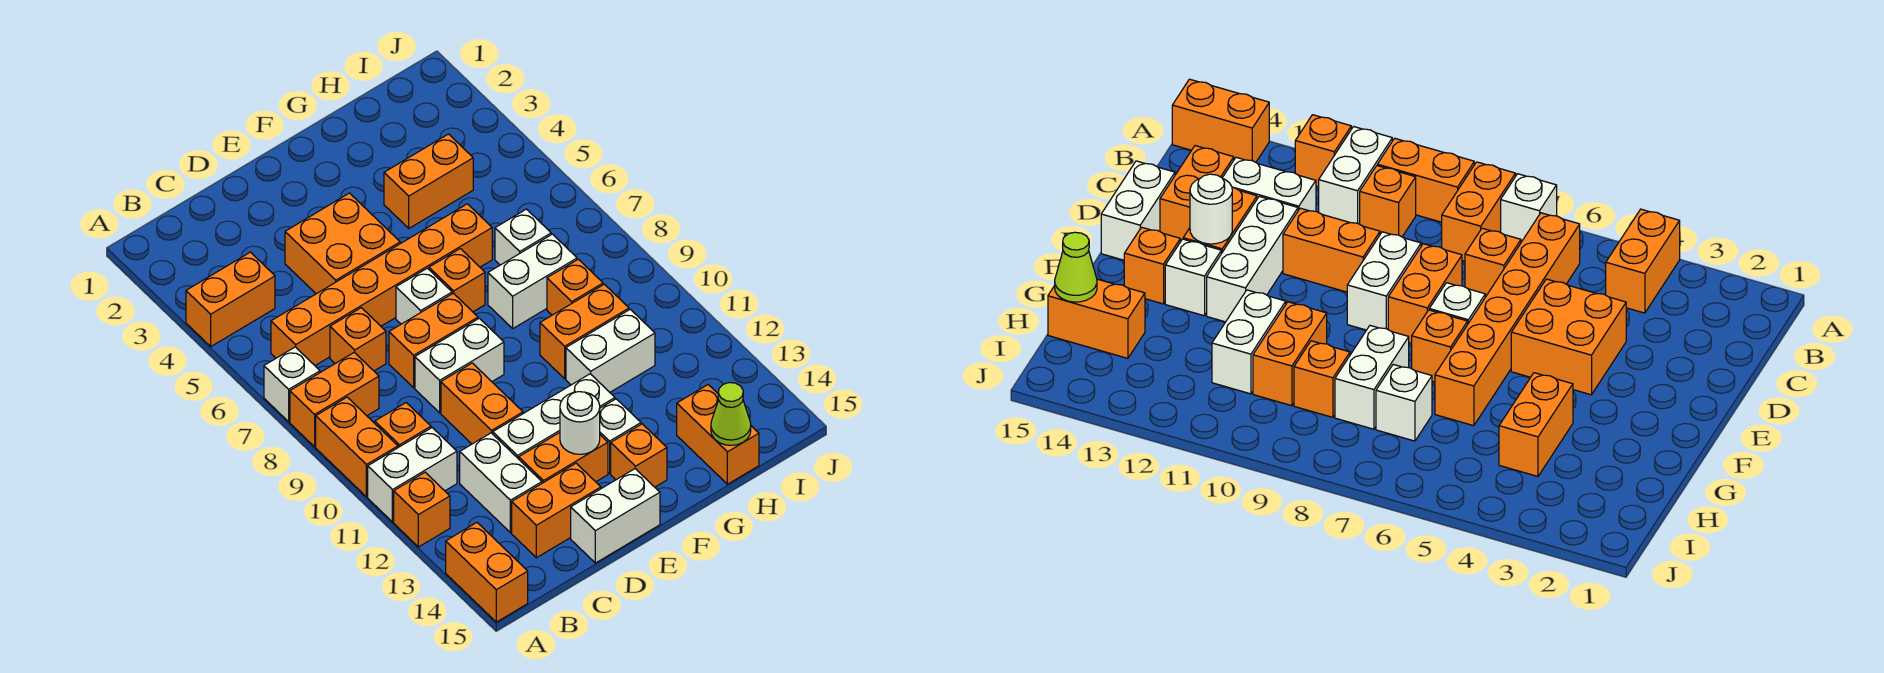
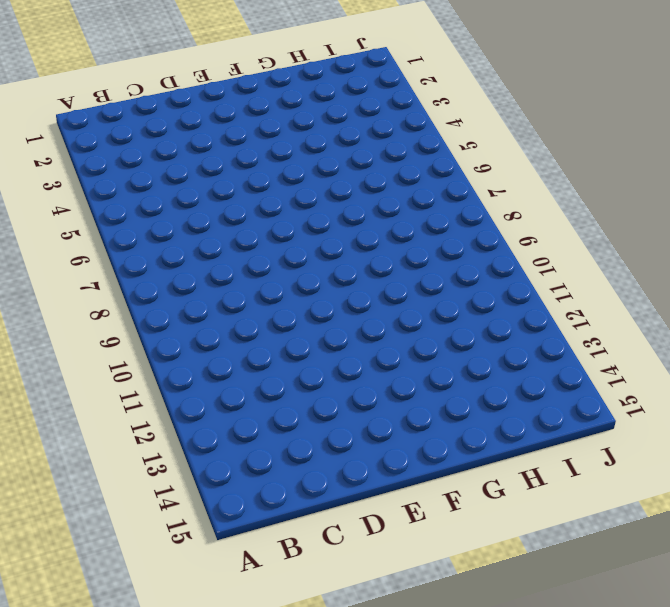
none -> orange brick A4:B4 level 1
none -> white brick A7 level 1
none -> orange brick A8:B8 level 1
none -> orange brick A9:A10 level 1

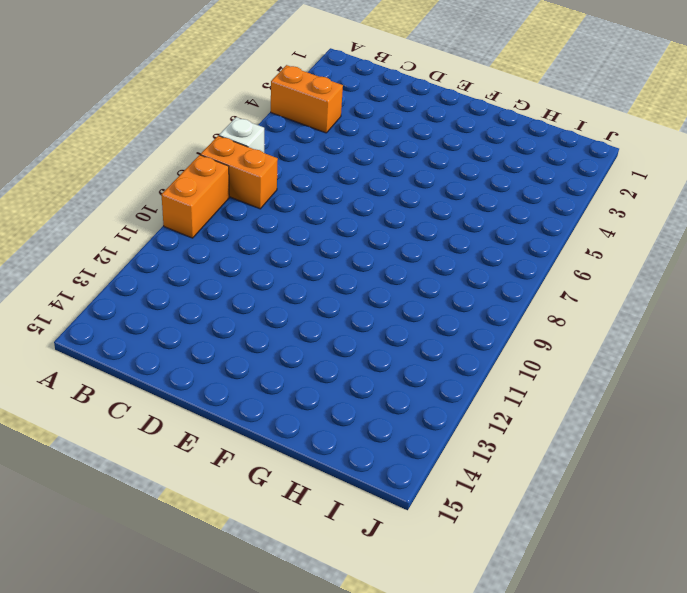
none -> white brick A11:B11 level 1
none -> orange brick A12 level 1
none -> orange brick A14:A15 level 1
none -> orange brick B6:G6 level 1

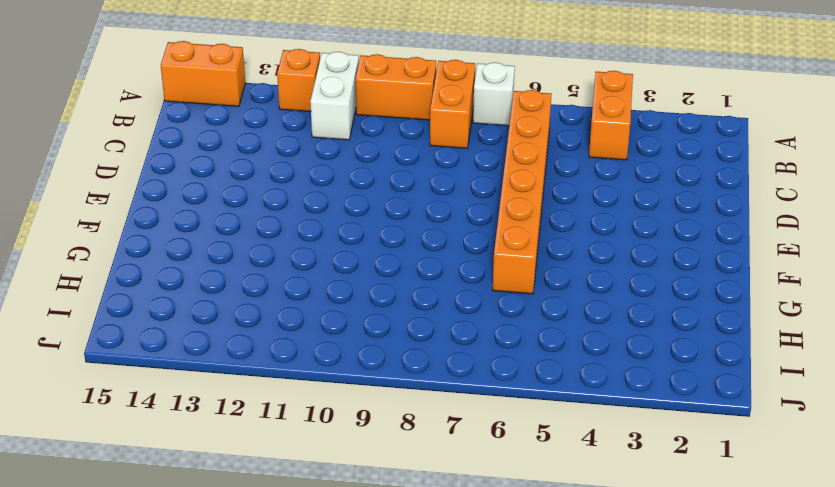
none -> orange brick B10 level 1
none -> orange brick C7 level 1
none -> white brick C12:C13 level 1
none -> orange brick C14:D14 level 1

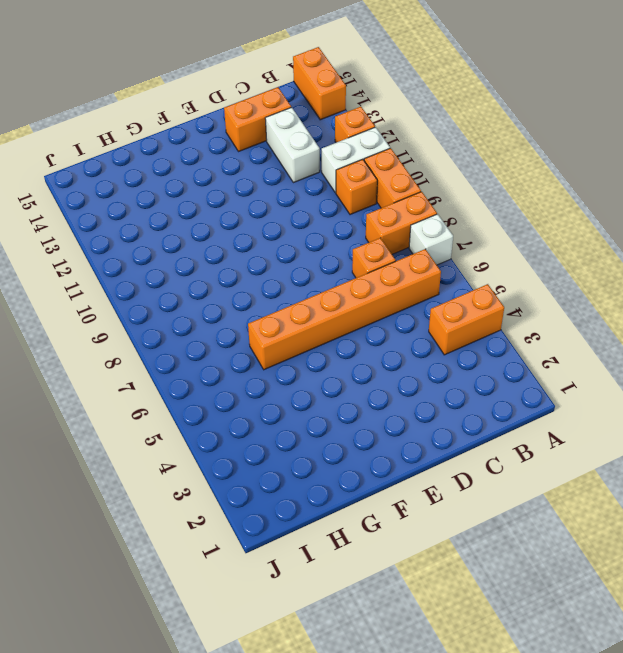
none -> orange brick D4:E5 level 1
none -> orange brick D8:E8 level 1
none -> white brick D9:E9 level 1
none -> orange brick D10:D11 level 1

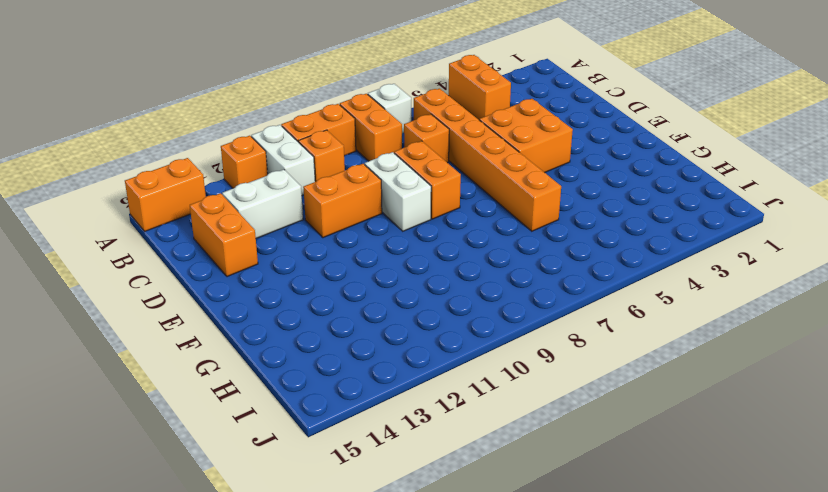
none -> white brick D12:F12 level 1
none -> orange brick D13:E13 level 1
none -> white brick D15:E15 level 1
none -> white brick E7 level 1

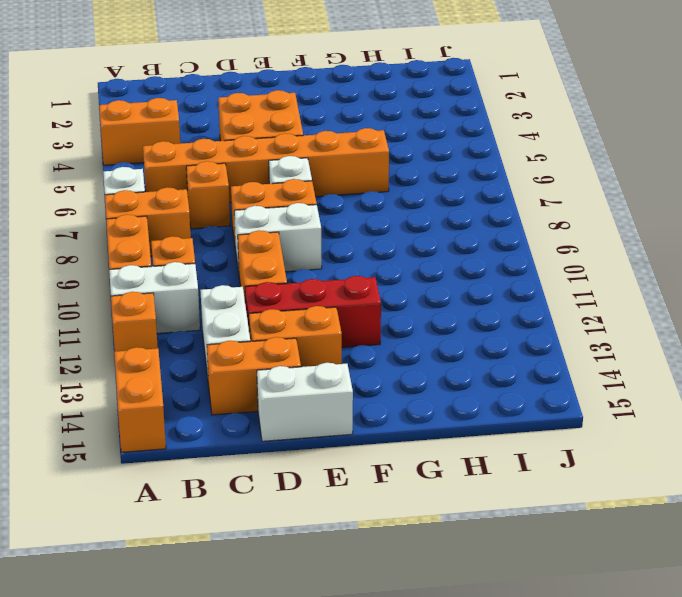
red brick D12:F12 level 1 -> white brick D12:F12 level 1
none -> orange brick F7 level 1
none -> white brick F13 level 1
none -> orange brick F14 level 1
none -> orange brick G4:H4 level 1

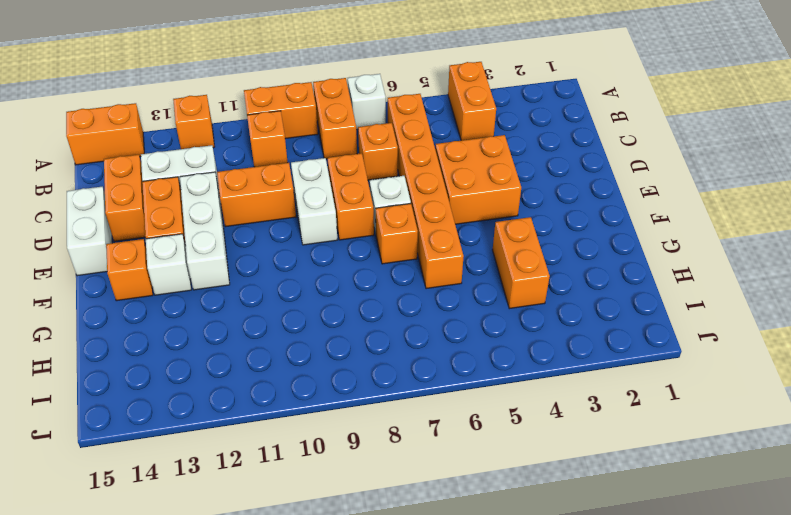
none -> white brick A11:B11 level 1
none -> white brick G8:H8 level 1
none -> orange brick G10:H10 level 1
none -> white brick G11:H11 level 1

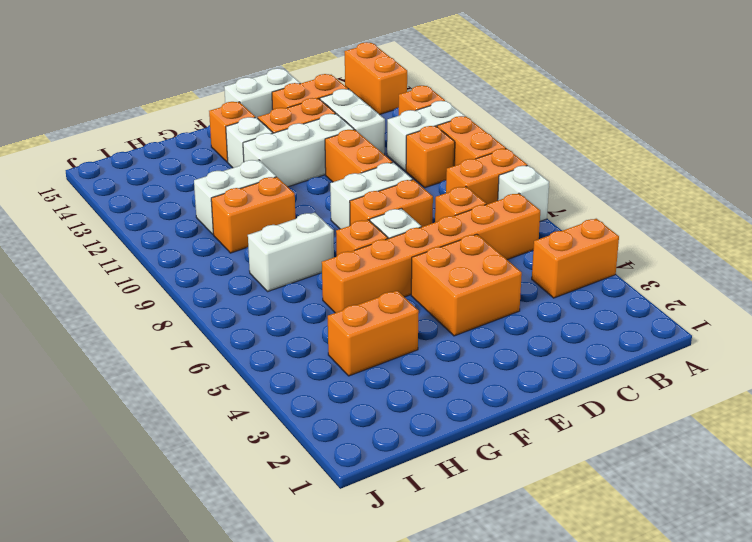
none -> white brick H7 level 1
none -> orange brick H9 level 1
none -> orange brick H14:H15 level 1
none -> white round brick E13 level 2

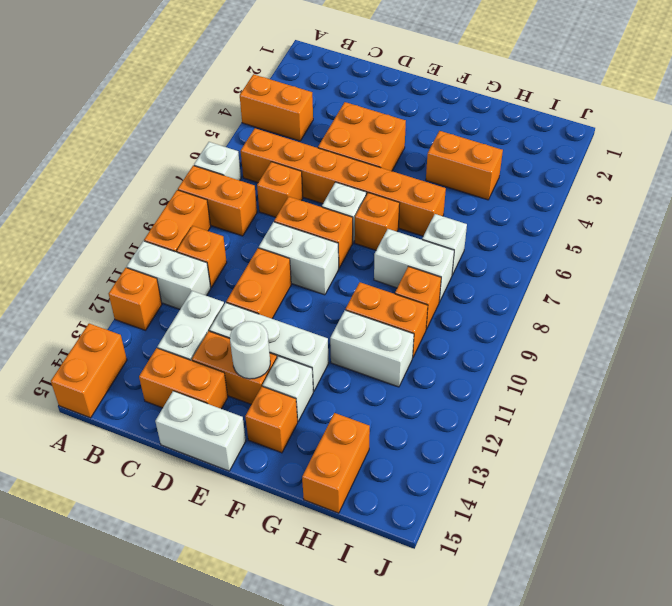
none -> lime cone H15 level 2

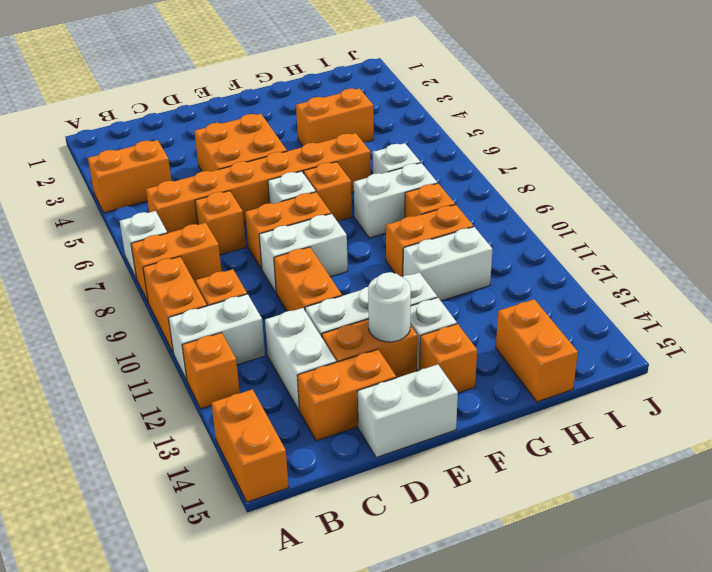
none -> lime cone H15 level 2

